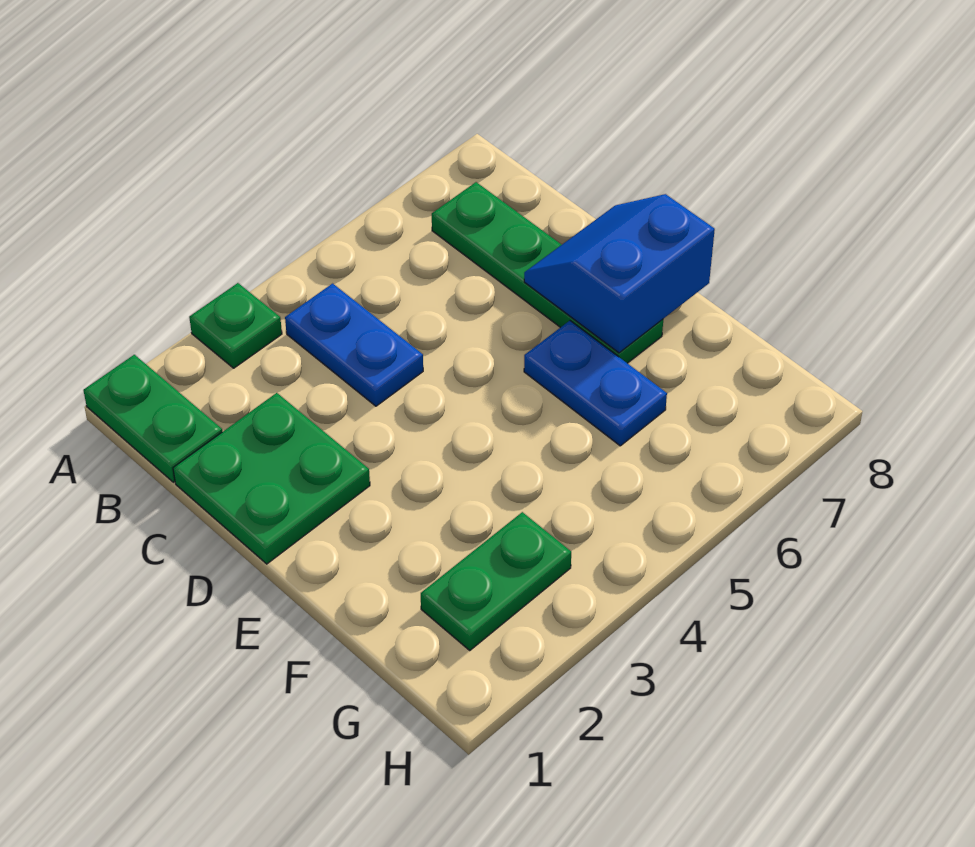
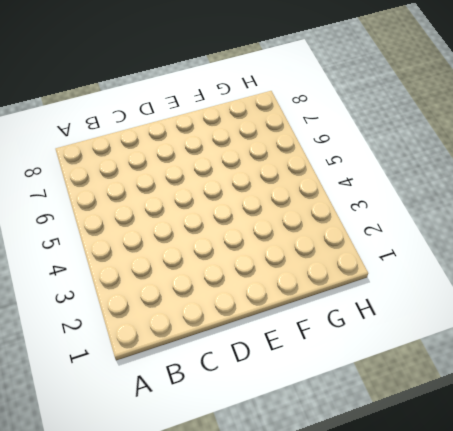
none -> green plate A1:B1 level 1
none -> green plate A3 level 1

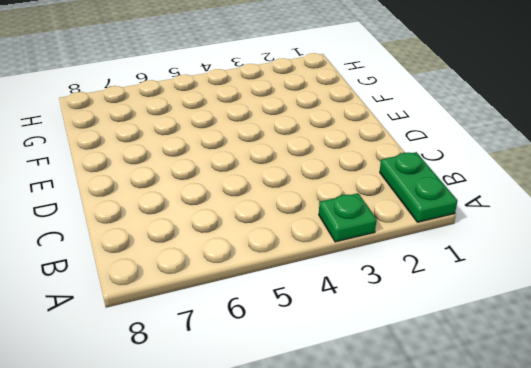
none -> blue plate B4:C4 level 1
none -> green plate B7:E7 level 1

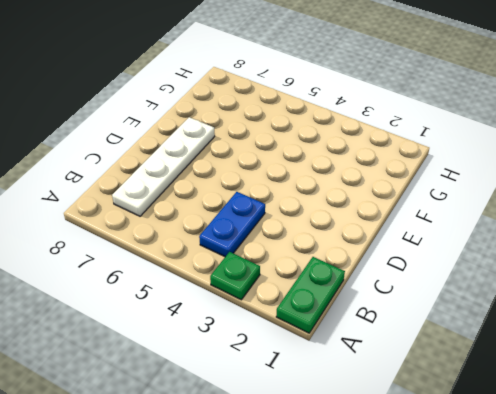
white plate B7:E7 level 1 -> green plate B7:E7 level 1
none -> green plate C1:D2 level 1
none -> blue plate E6:F6 level 1

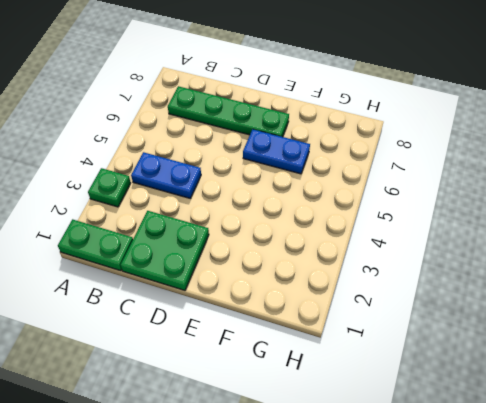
none -> green plate G2:G3 level 1
none -> blue slope D7:E8 level 2 top E

